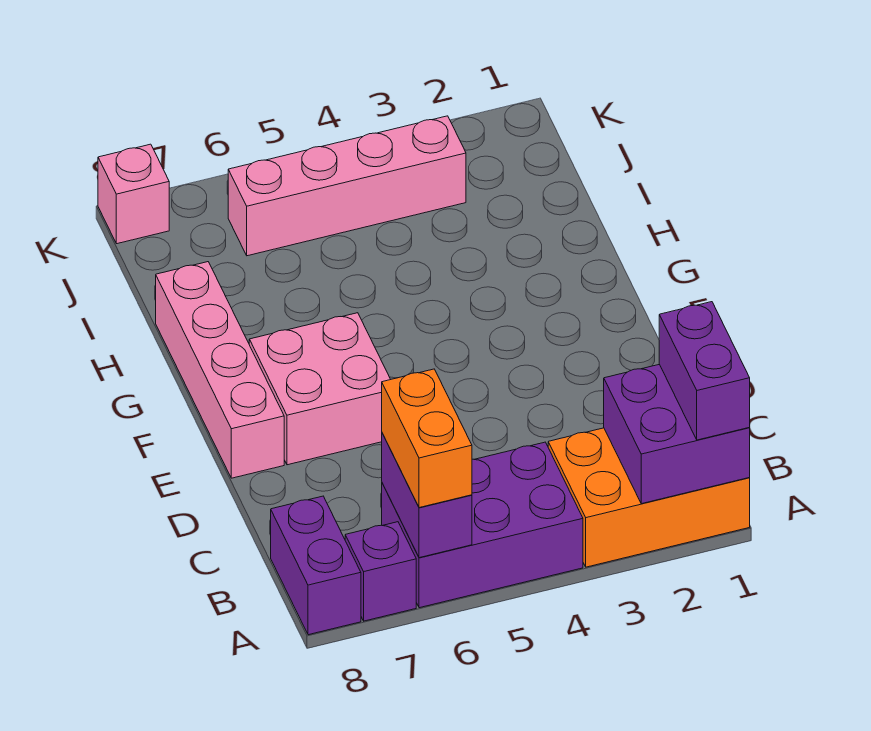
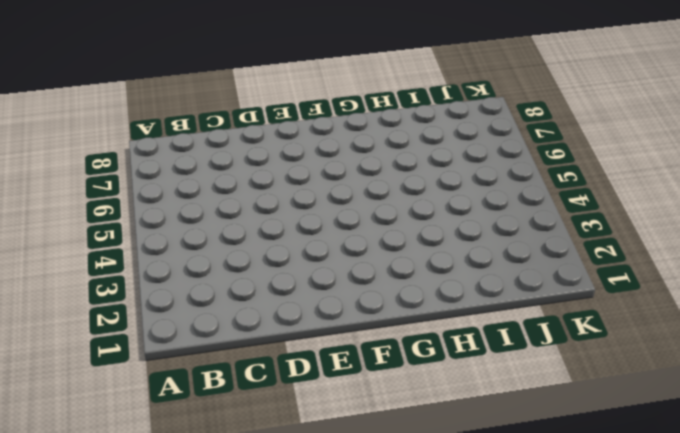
none -> orange brick A1:B3 level 1
none -> purple brick A4:B6 level 1
none -> purple brick A7 level 1

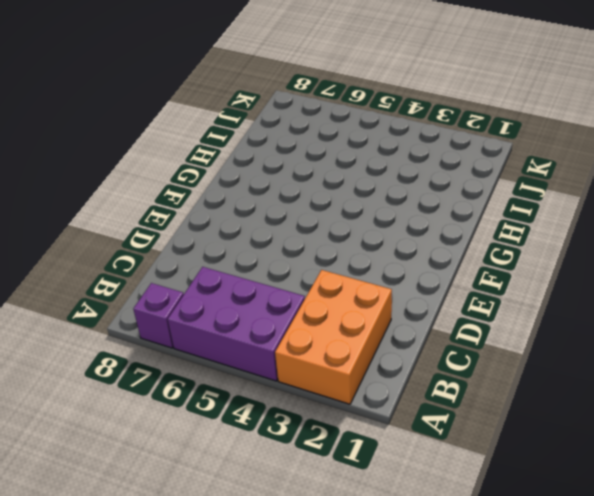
orange brick A2:C3 level 1 -> orange brick A1:B3 level 1
none -> purple brick A8:B8 level 1
none -> pink brick E6:F7 level 1
none -> pink brick E8:H8 level 1

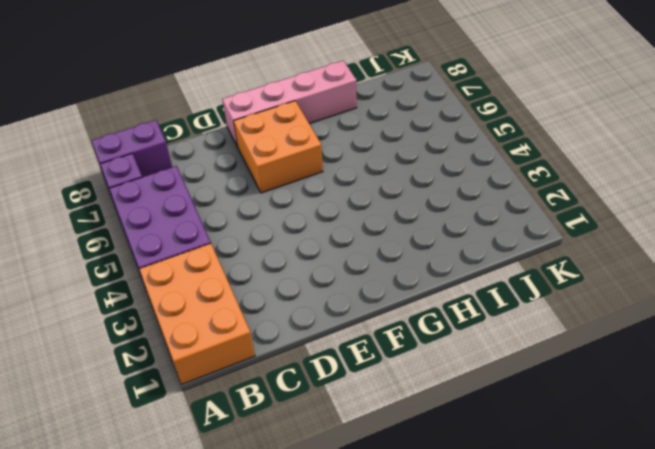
orange brick E6:F7 level 1 -> pink brick E6:F7 level 1
none -> pink brick J3:J6 level 1
none -> pink brick K8 level 1
none -> purple brick A1:B2 level 2

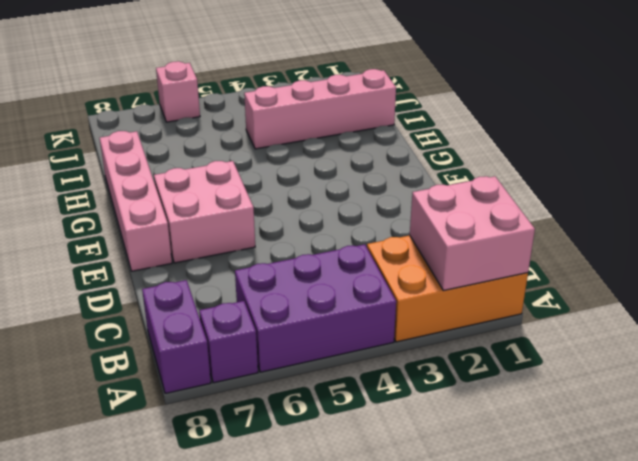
pink brick A1:B2 level 2 -> purple brick A1:B2 level 2
pink brick I1:I4 level 1 -> pink brick J3:J6 level 1
pink brick K6 level 1 -> pink brick K8 level 1
none -> purple brick A6:B6 level 2
none -> purple brick A1:B1 level 3
none -> orange brick A6:B6 level 3

